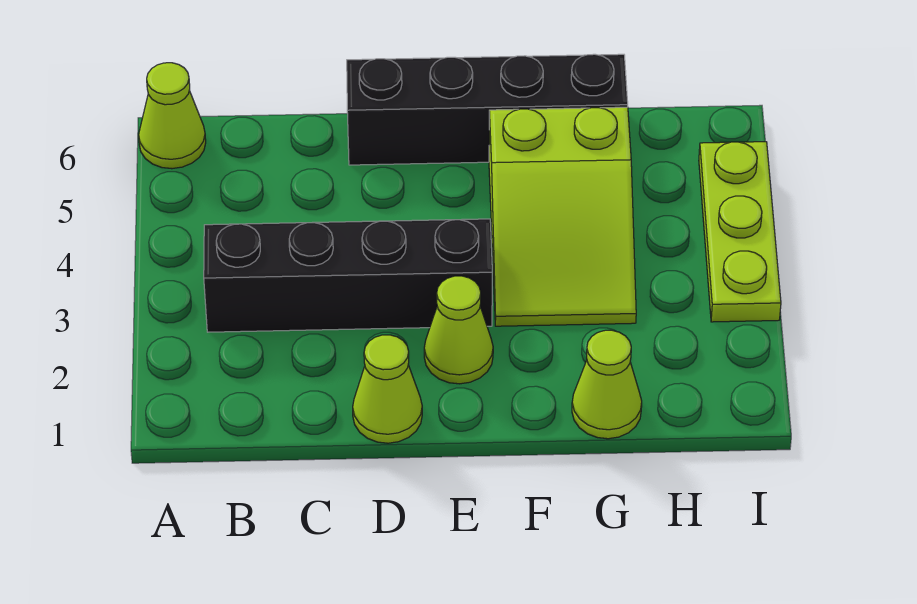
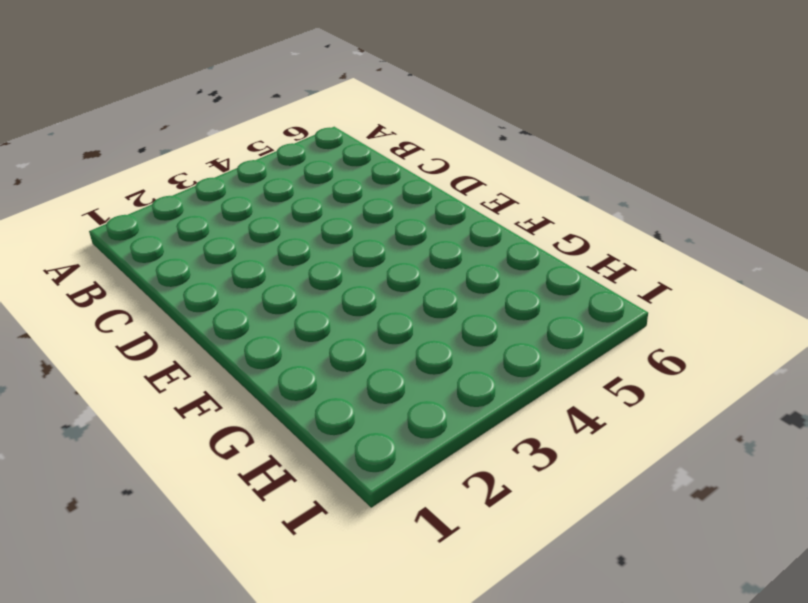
none -> lime cone A6 level 1
none -> black brick B3:E3 level 1

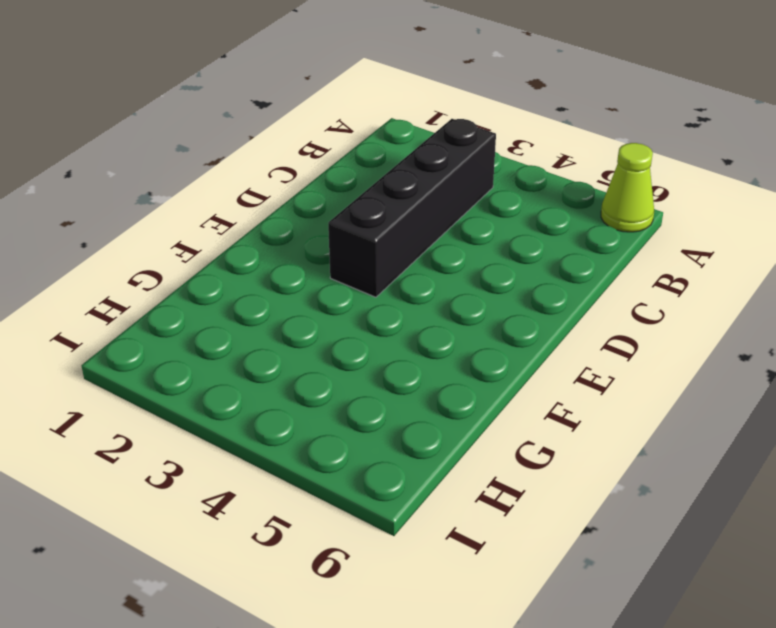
none -> lime cone D1 level 1
none -> black brick D6:G6 level 1

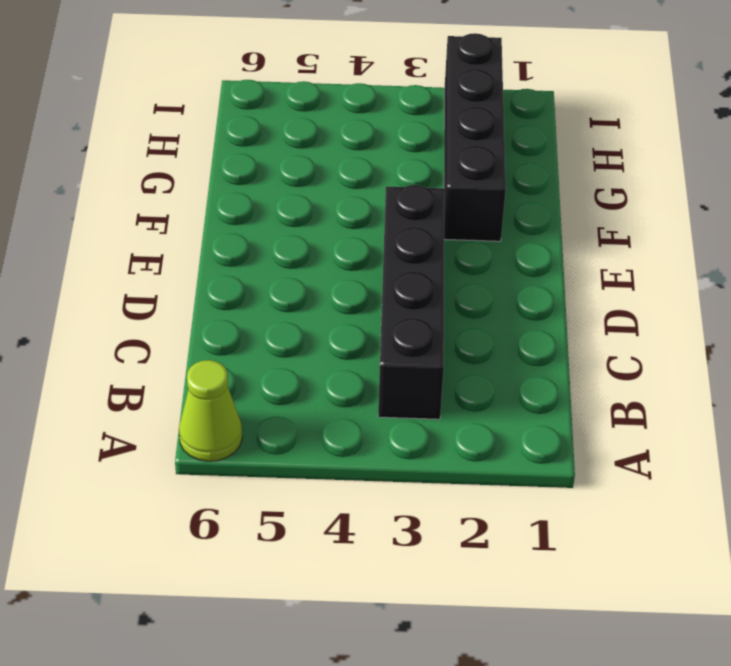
black brick F2:I2 level 1 -> black brick D6:G6 level 1
none -> lime cone D1 level 1
none -> lime cone E2 level 1

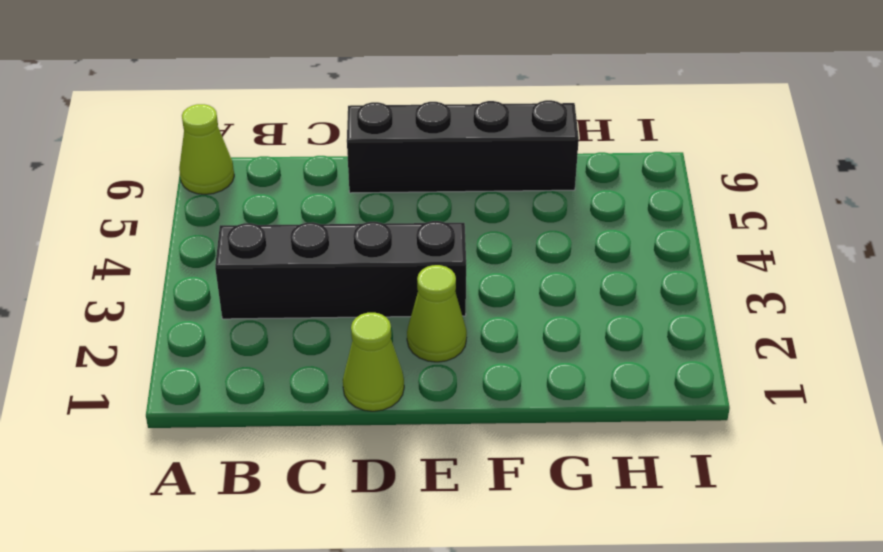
none -> lime slope F3:G5 level 1 top 5
none -> lime cone G1 level 1

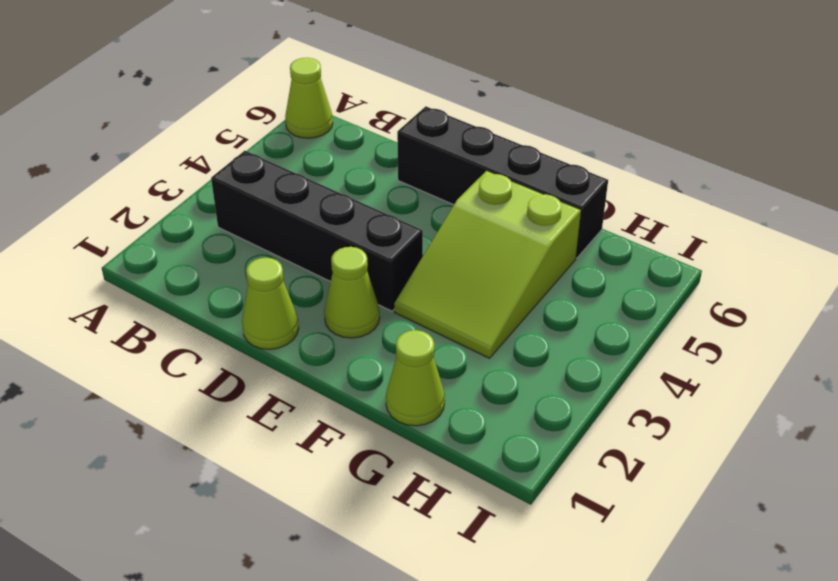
none -> lime plate I3:I5 level 1

